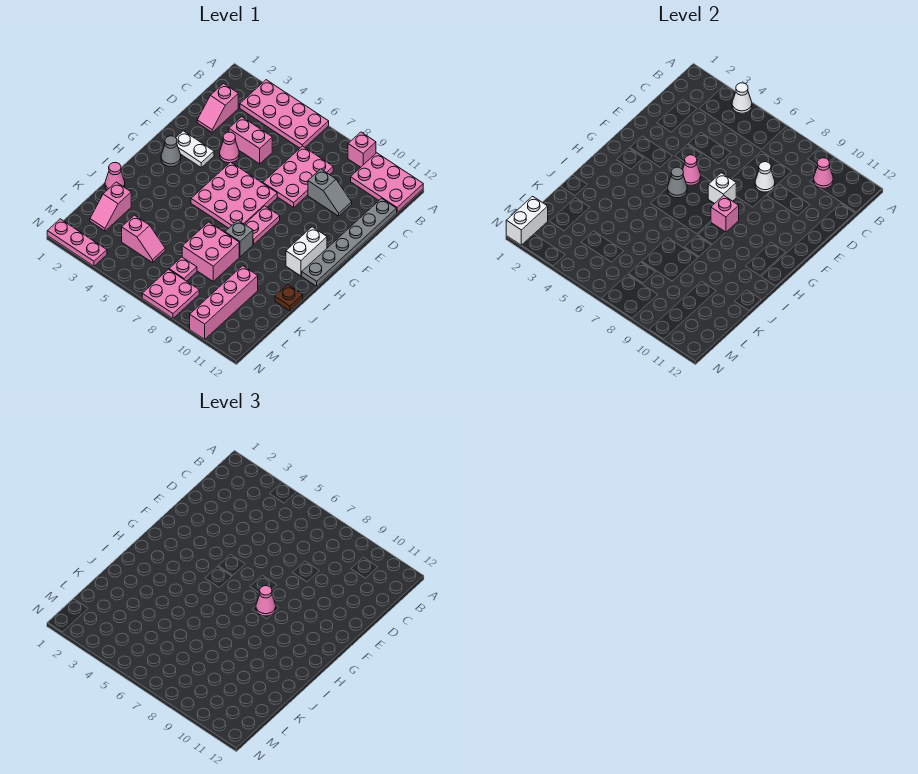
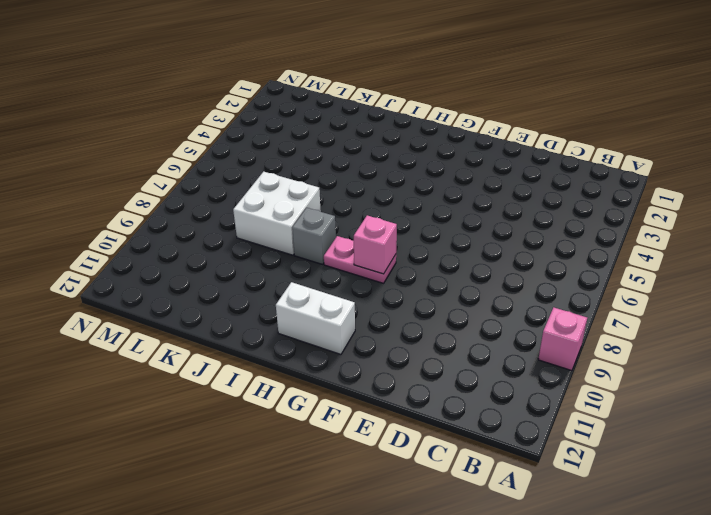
white brick J7:K8 level 1 -> pink brick J7:K8 level 1
none -> pink plate A3:B6 level 1
none -> pink plate A10:B12 level 1
none -> pink slope C2:D2 level 1 top C
none -> pink plate C7:E8 level 1

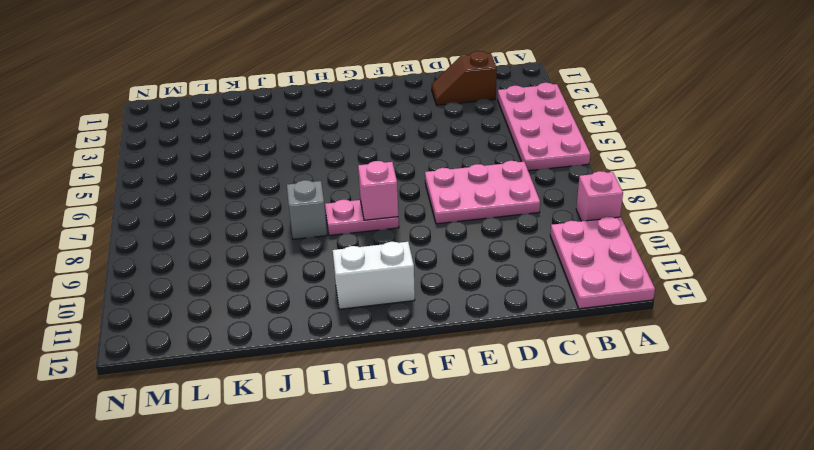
brown slope C2:D2 level 1 top C -> pink slope C2:D2 level 1 top C
none -> grey plate C12:H12 level 1
none -> pink brick D4:D5 level 1
none -> grey slope D9:D10 level 1 top 9
none -> pink cone E4 level 1

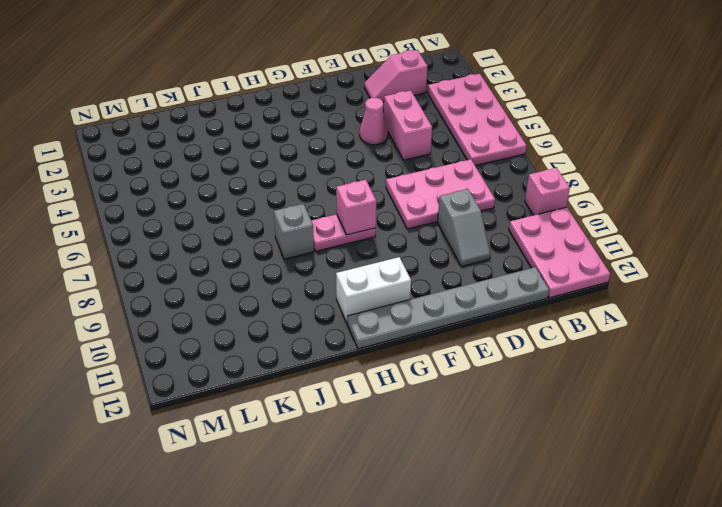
none -> white plate F2:F3 level 1
none -> pink plate F5:H7 level 1
none -> grey cone G2 level 1
none -> pink cone J1 level 1

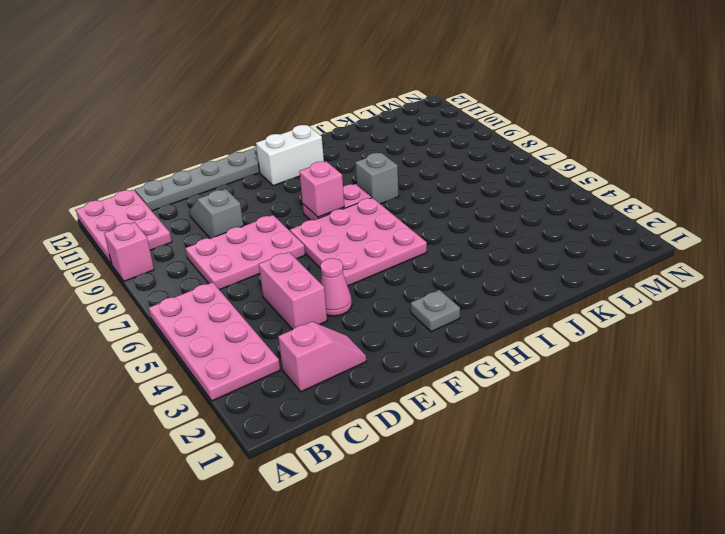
grey plate G2 level 1 -> grey cone G2 level 1
none -> white plate F2:F3 level 1
none -> pink cone J1 level 1
none -> pink brick J7:K8 level 1
none -> brown plate J12 level 1

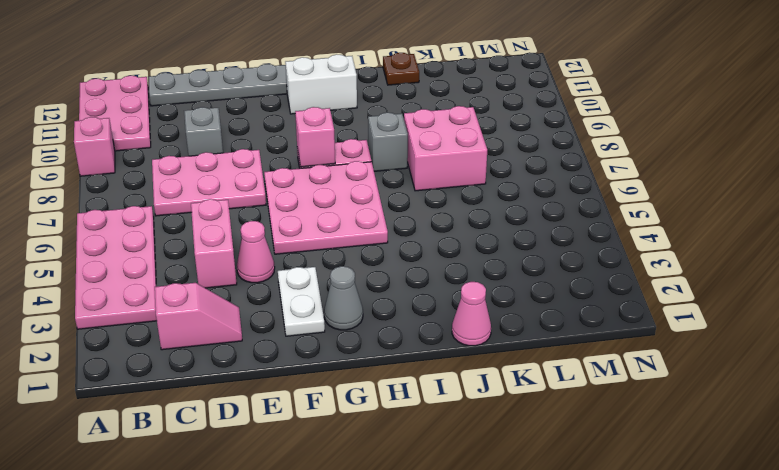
none -> pink slope K2:L2 level 1 top K
none -> pink brick K10:N10 level 1
none -> pink slope L4:L5 level 1 top 4
none -> pink plate L7 level 1

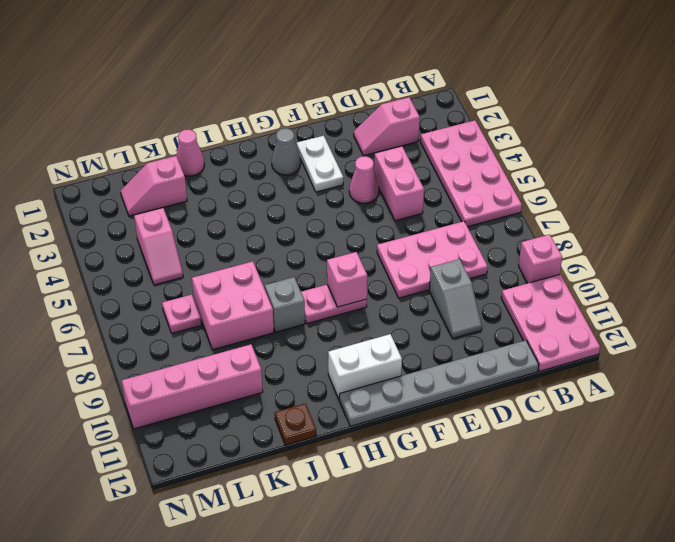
none -> pink plate F5:H7 level 1
none -> pink plate M7:N8 level 1
none -> pink plate N1:N3 level 1
none -> white cone A4 level 2

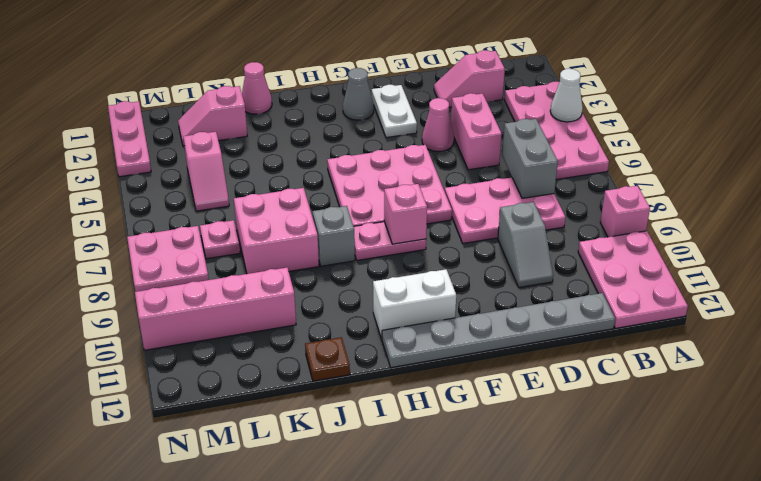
grey brick C6:C7 level 2 -> none
none -> pink cone B10 level 2
none -> white cone D8 level 2
none -> pink cone F5 level 2
none -> white brick F7 level 2

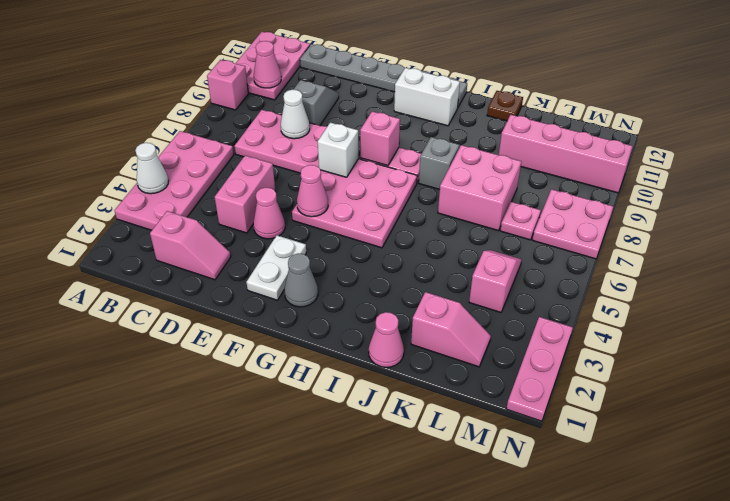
none -> grey cone G5 level 2
none -> white brick M1:N1 level 2
none -> pink cone G8 level 3

